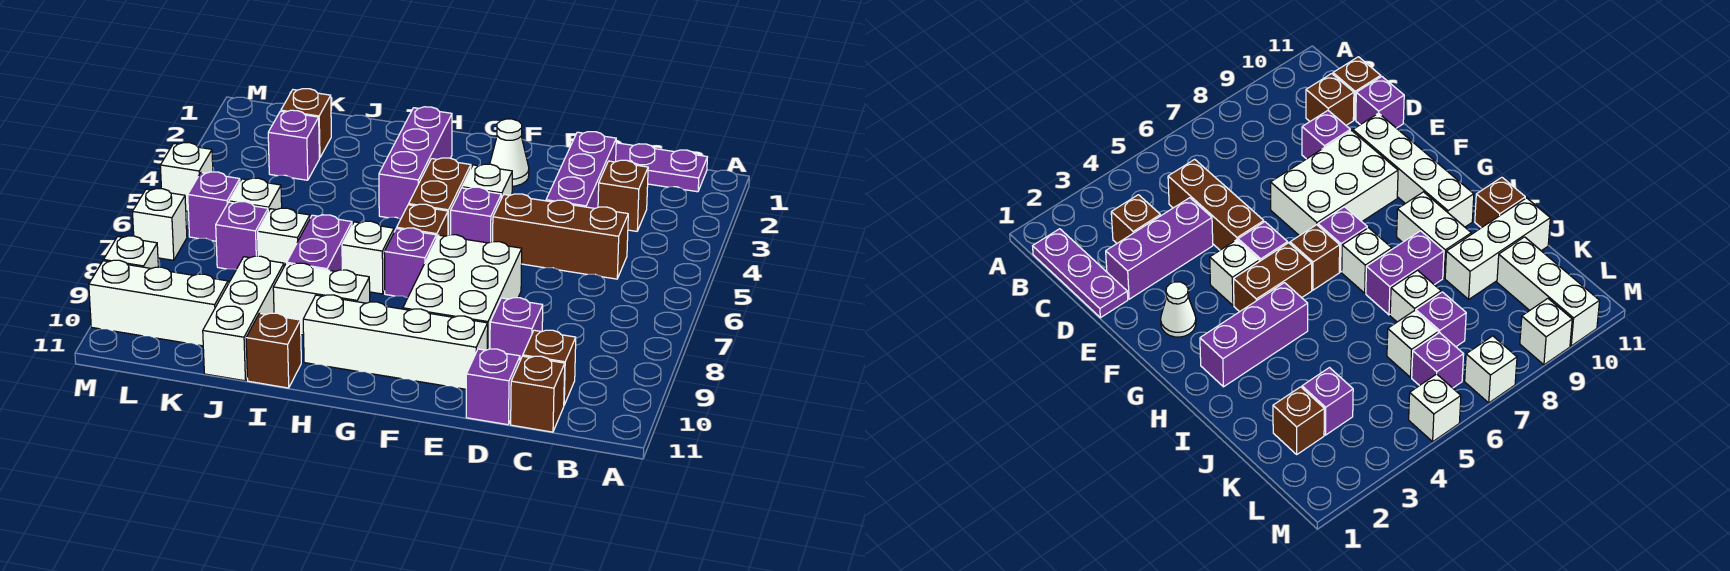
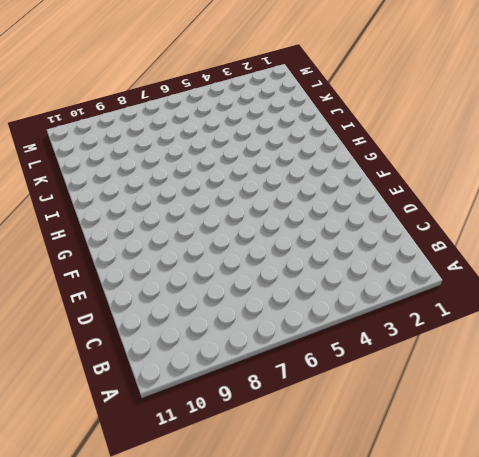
none -> purple plate B1:D1 level 1
none -> brown brick C3 level 1
none -> brown brick C5:E5 level 1
none -> brown brick C10 level 1

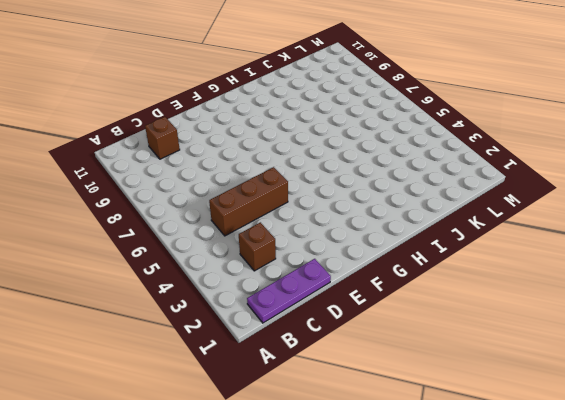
none -> brown brick C11 level 1
none -> purple brick D2:D4 level 1
none -> purple brick D9 level 1
none -> purple brick D11 level 1

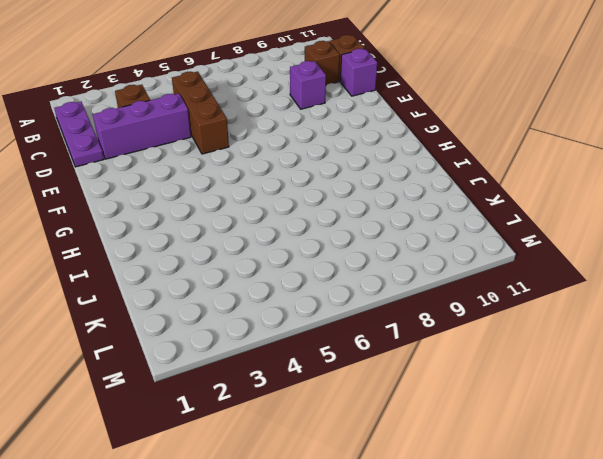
none -> white brick E7:F9 level 1
none -> white brick E10:H10 level 1
none -> white cone F2 level 1
none -> white brick F4 level 1

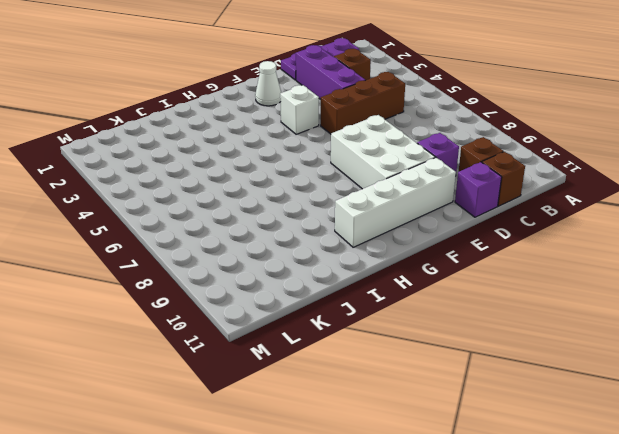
none -> purple brick F5 level 1
none -> brown brick G4:G5 level 1
none -> brown brick G6 level 1
none -> purple brick G7 level 1

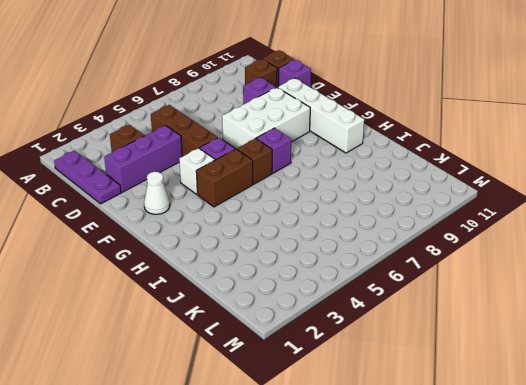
none -> purple brick H2:H4 level 1
none -> white brick H7 level 1
none -> white brick H9:I9 level 1
none -> purple brick I7:I8 level 1

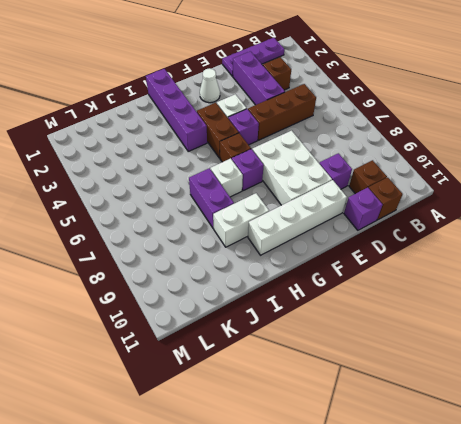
purple brick H1:H4 level 1 -> purple brick H2:H4 level 1
none -> brown brick I11 level 1
none -> white brick J7 level 1
none -> white brick J9:J11 level 1
none -> brown brick K2 level 1

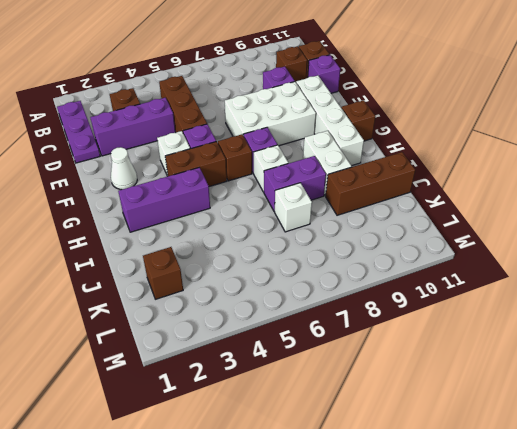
brown brick G11 level 1 -> brown brick I11 level 1
brown brick J9:J11 level 1 -> white brick J9:J11 level 1
none -> purple brick K3 level 1
none -> white brick K6 level 1
none -> purple brick K7 level 1
none -> white brick K10:M10 level 1

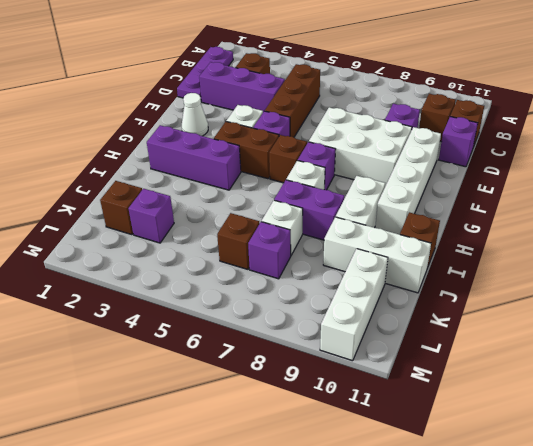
brown brick K6 level 1 -> white brick K6 level 1
none -> purple brick L6 level 1
none -> white brick M5 level 1
none -> white brick M7 level 1
none -> white brick M9 level 1

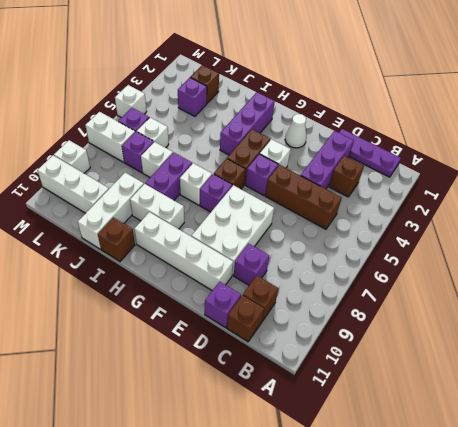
white brick L7:M7 level 1 -> white brick M7 level 1

